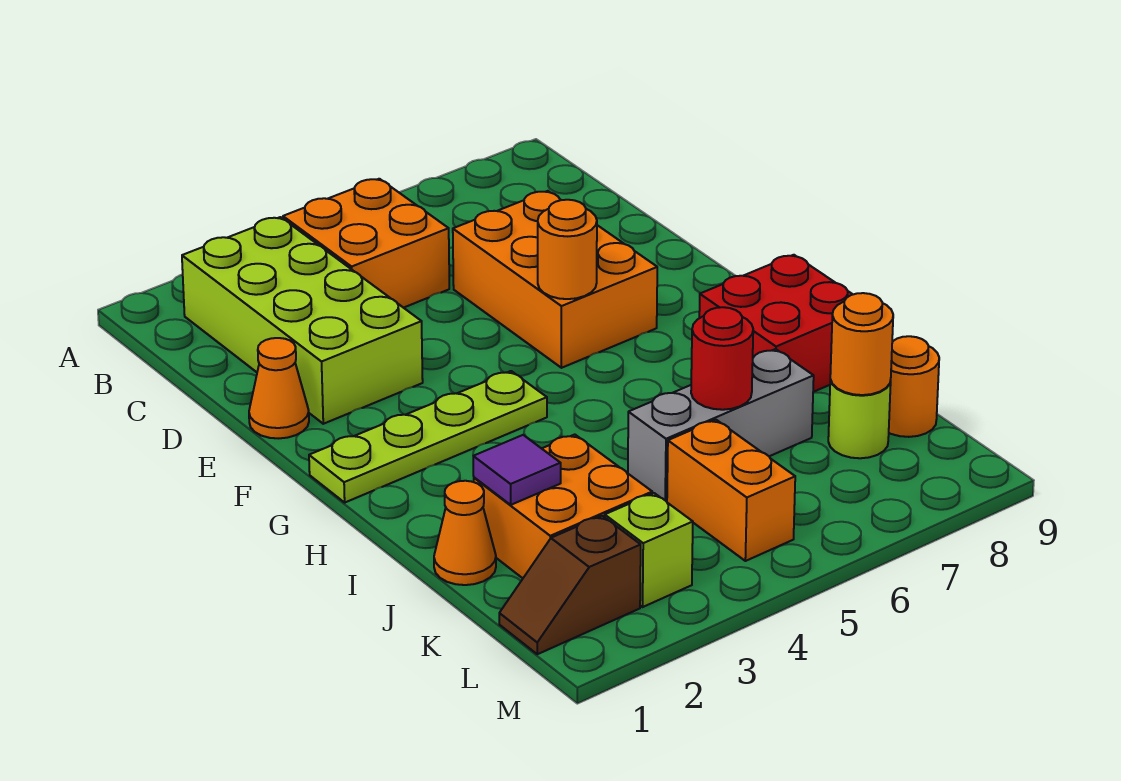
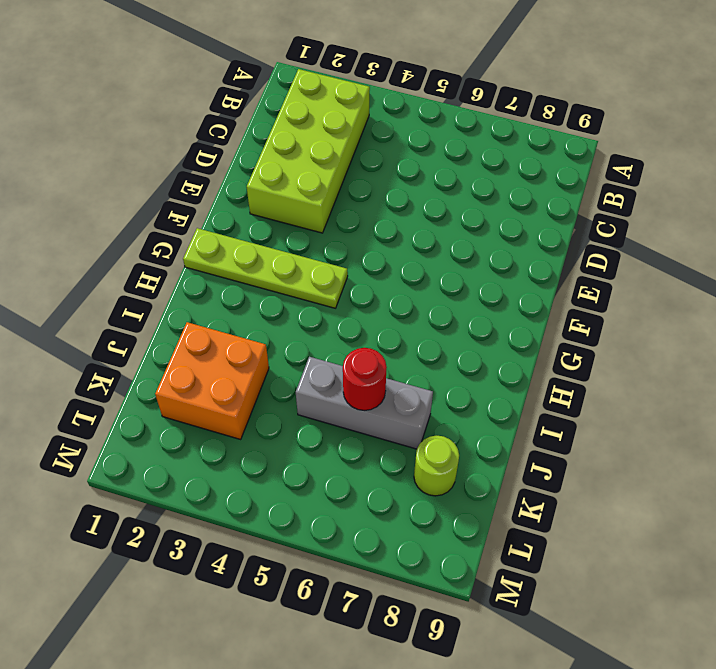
none -> orange brick B4:C5 level 1
none -> orange brick D6:F7 level 1
none -> orange cone E1 level 1

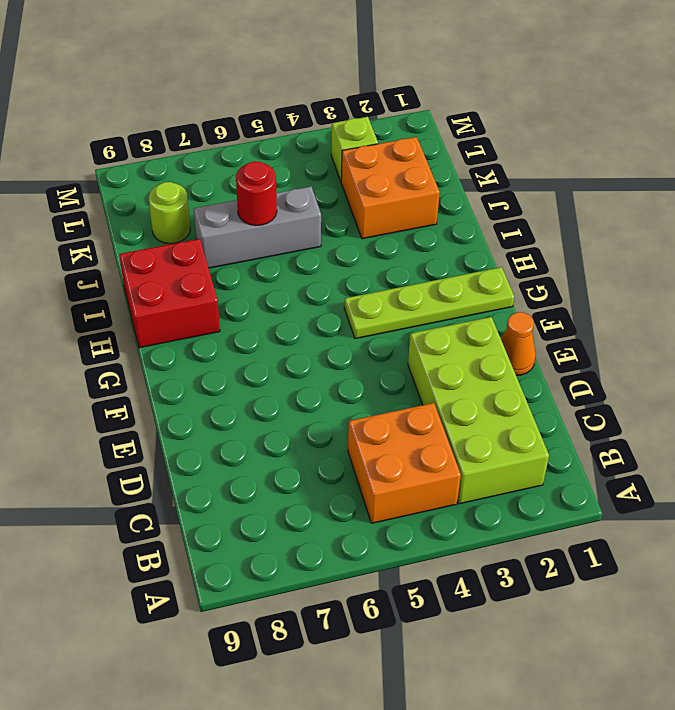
none -> orange brick D6:F7 level 1
none -> orange cone J1 level 1
none -> orange brick K5:L5 level 1

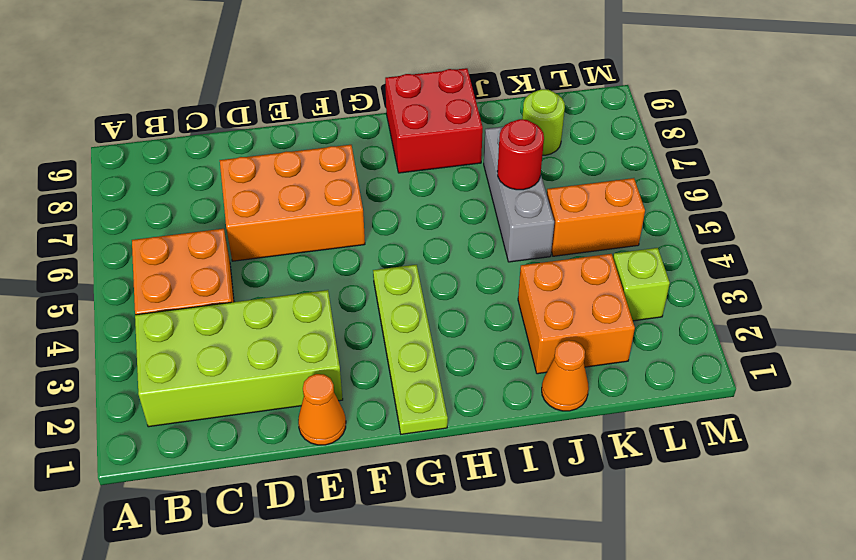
none -> orange round brick K9 level 1
none -> brown slope L1:L2 level 1 top 2
none -> orange round brick F6 level 2

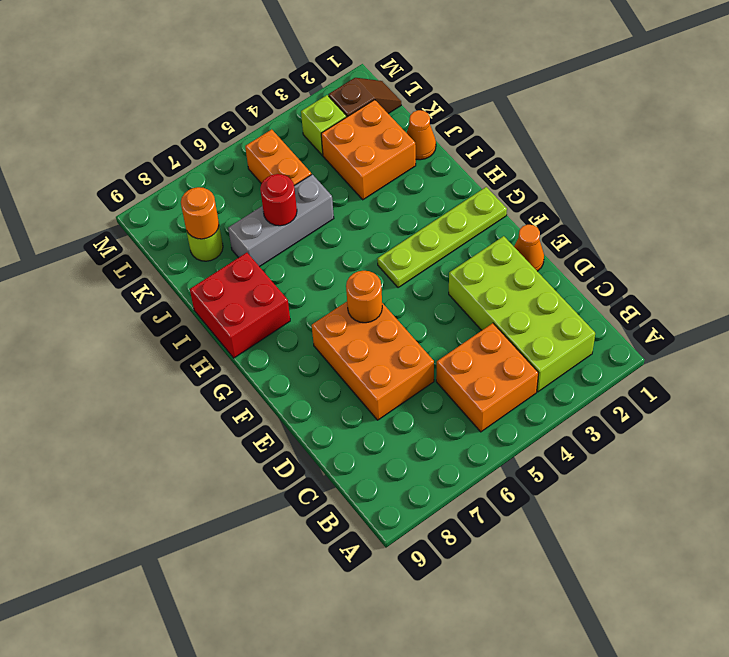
none -> orange round brick K9 level 1
none -> purple tile J2 level 2

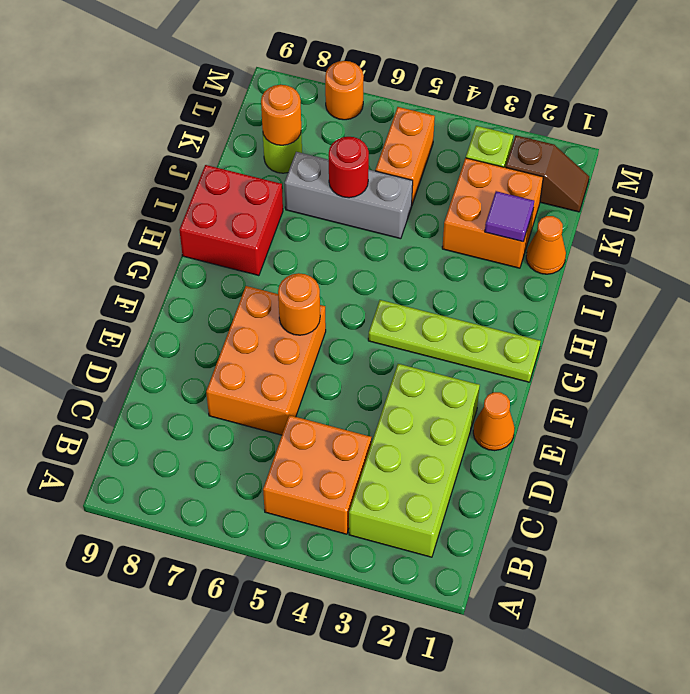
orange round brick M7 level 1 -> orange round brick K9 level 1

